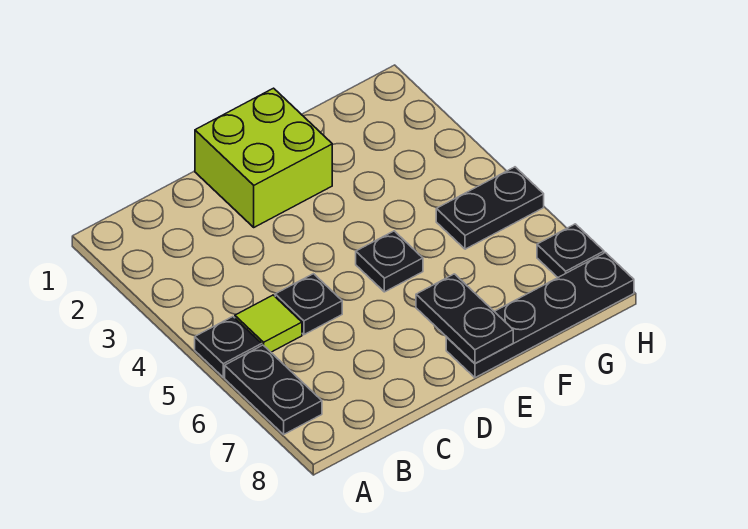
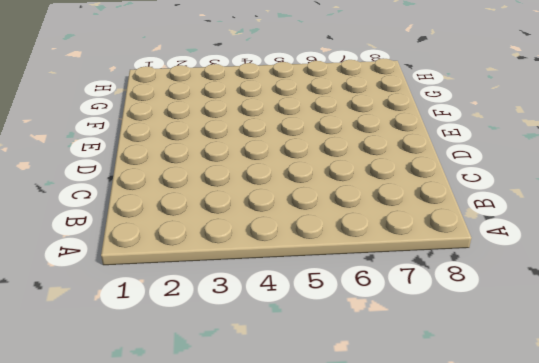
none -> black plate A5 level 1
none -> black plate A6:A7 level 1

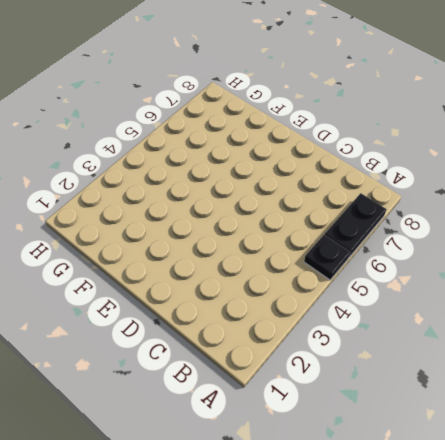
none -> lime tile B5 level 1
none -> black plate C5 level 1

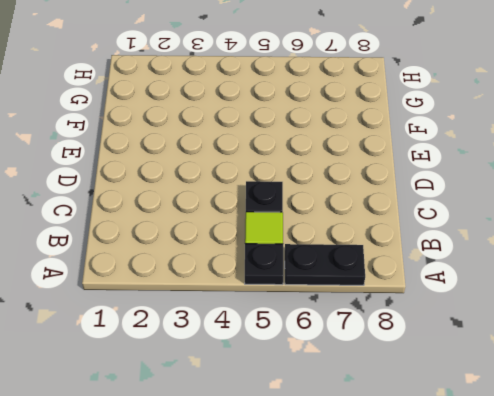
none -> lime brick D1:E2 level 1
none -> black plate E5 level 1

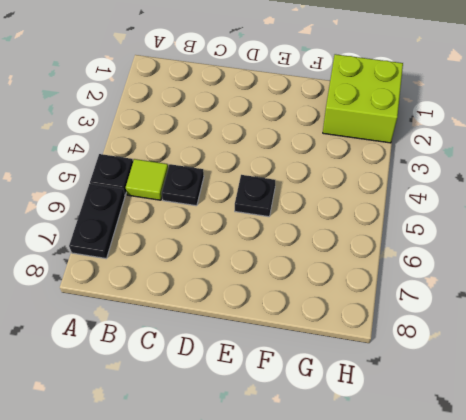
lime brick G1:H2 level 1 -> lime brick D1:E2 level 1
none -> black plate E8:H8 level 1
none -> black plate G5:H5 level 1

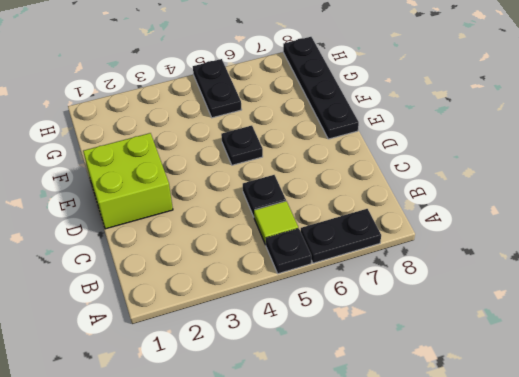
none -> black plate H7 level 1
none -> black plate E7:E8 level 2

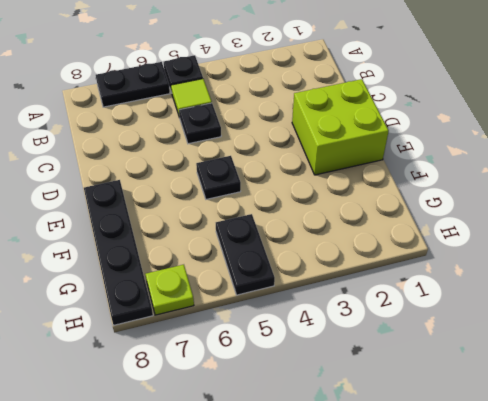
lime plate H7 level 1 -> black plate H7 level 1
none -> black plate E7:E8 level 2

